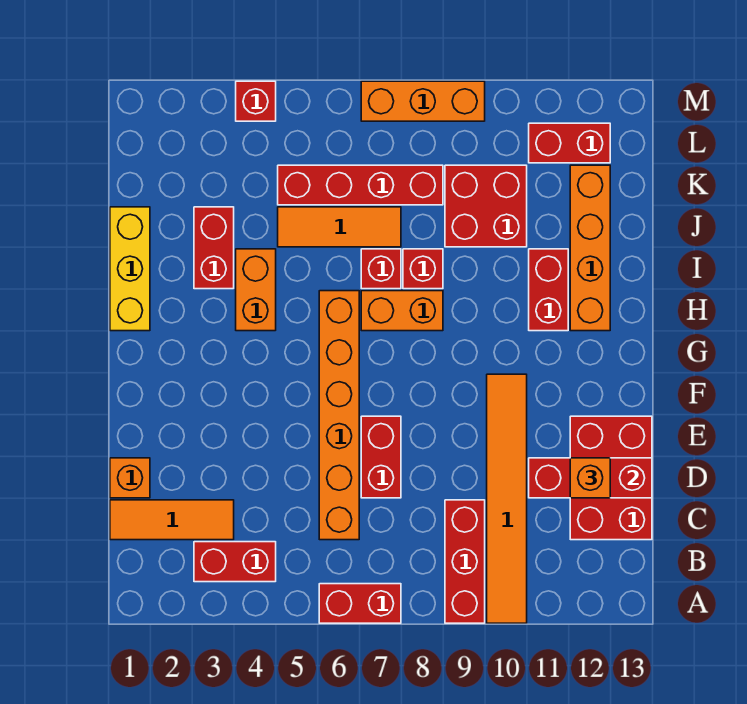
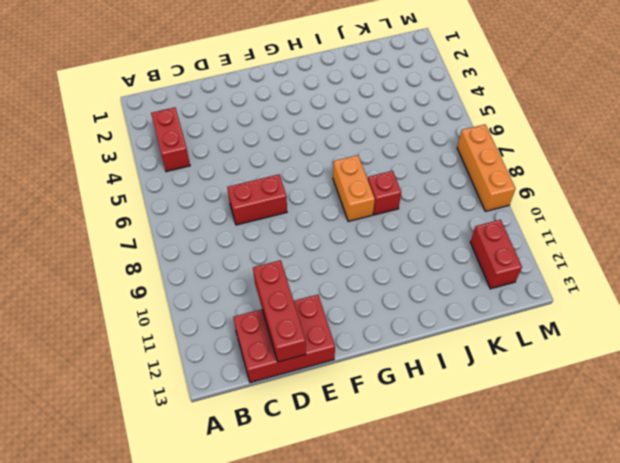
none -> red brick A6:A7 level 1
none -> red brick A9:C9 level 1
none -> orange tile A10:F10 level 1

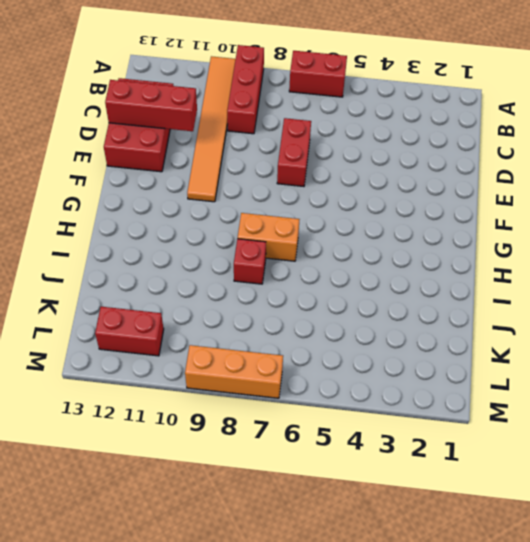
none -> red brick B3:B4 level 1
none -> orange tile C1:C3 level 1
none -> orange brick C6:H6 level 1

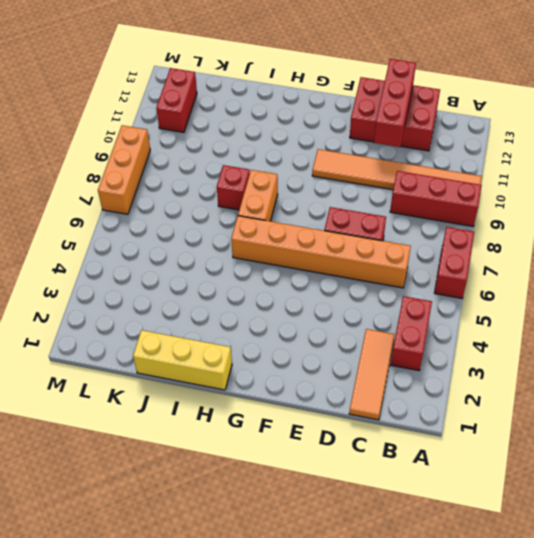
none -> orange brick D1 level 1
none -> orange brick H4:I4 level 1
none -> red brick H11:I11 level 1

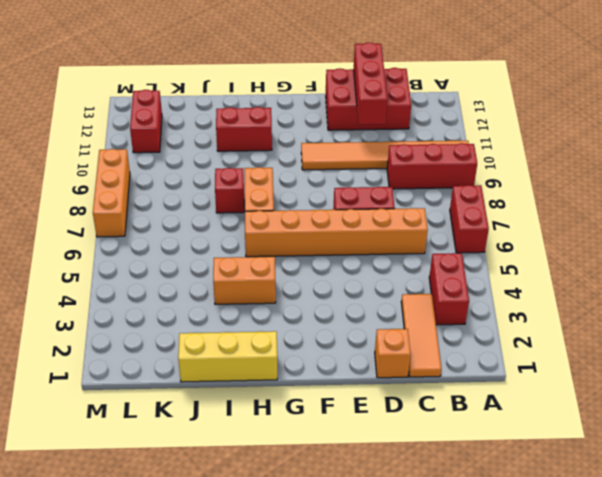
none -> orange brick H12:K12 level 1
none -> red brick I3:J3 level 1
none -> red brick I7 level 1

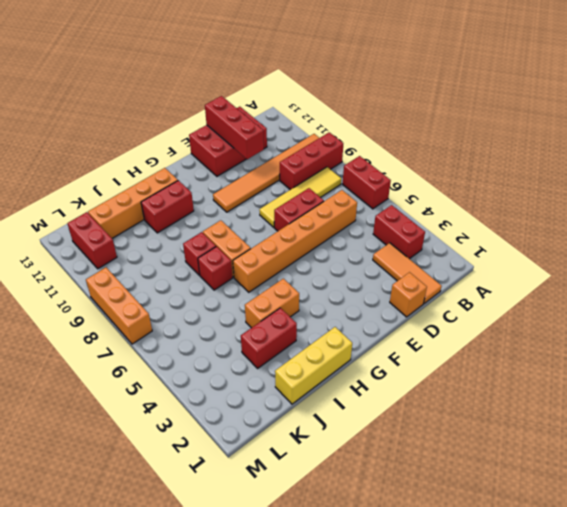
yellow tile B8:E8 level 1 -> none
none -> orange tile J5:J7 level 1
none -> red brick J9:K10 level 1
none -> red brick K5:K8 level 1

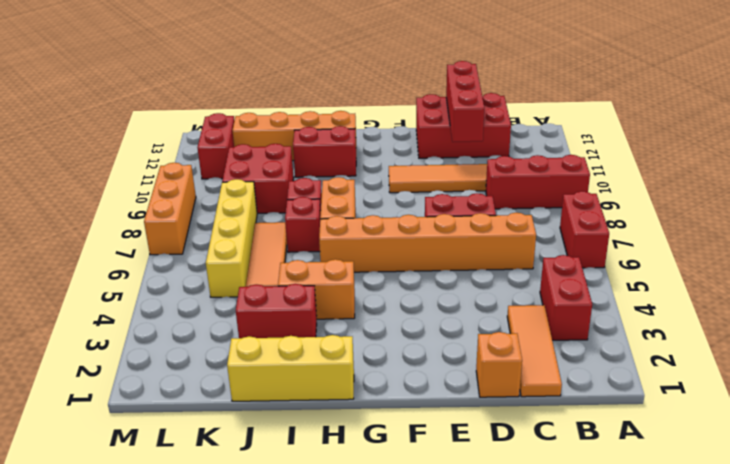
yellow brick K5:K8 level 1 -> red brick K5:K8 level 1
none -> red brick M4 level 1
none -> orange brick D12 level 3

